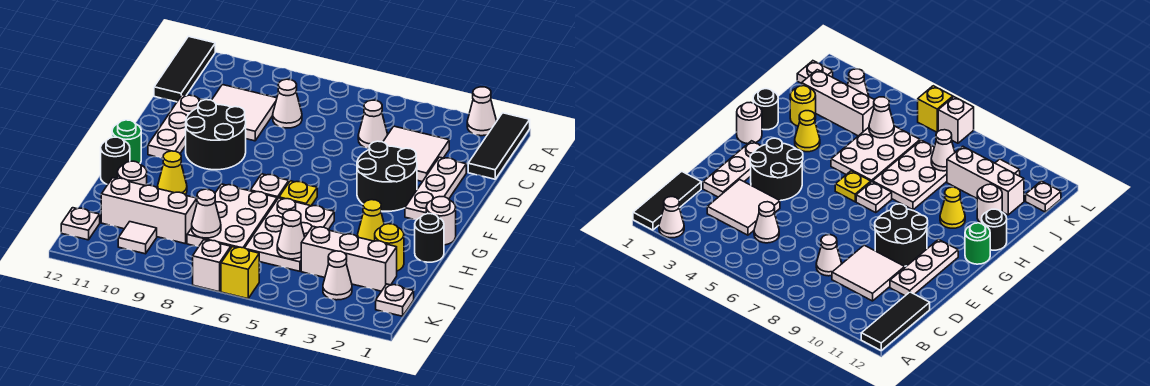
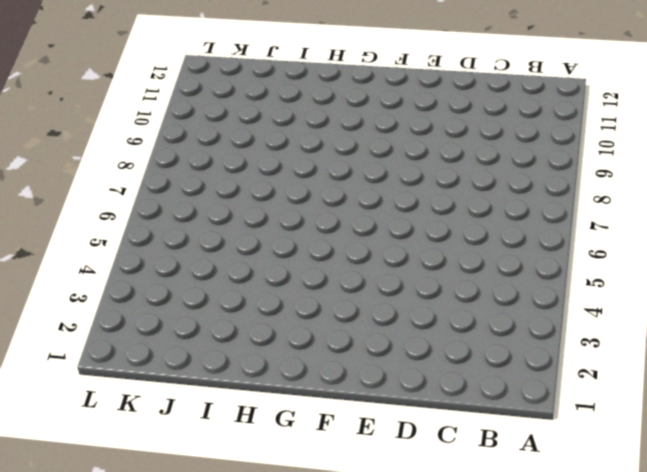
none -> black tile A1:C1 level 1
none -> white cone A2 level 1
none -> black tile A12:C12 level 1
none -> white tile C3:D4 level 1

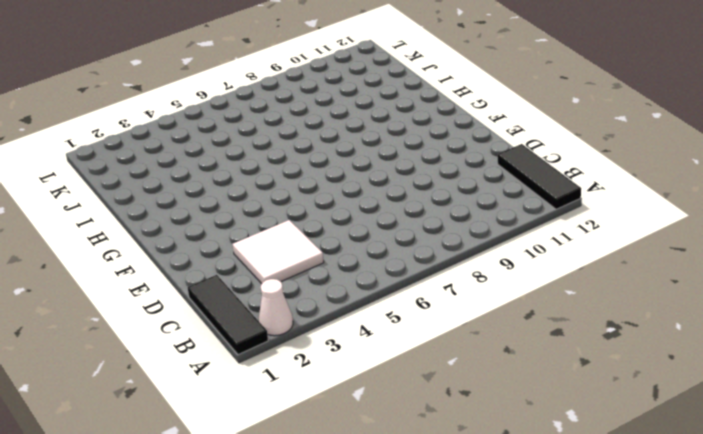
none -> white cone C5 level 1
none -> white cone C8 level 1
none -> white tile C9:D10 level 1
none -> white plate D2:F2 level 1

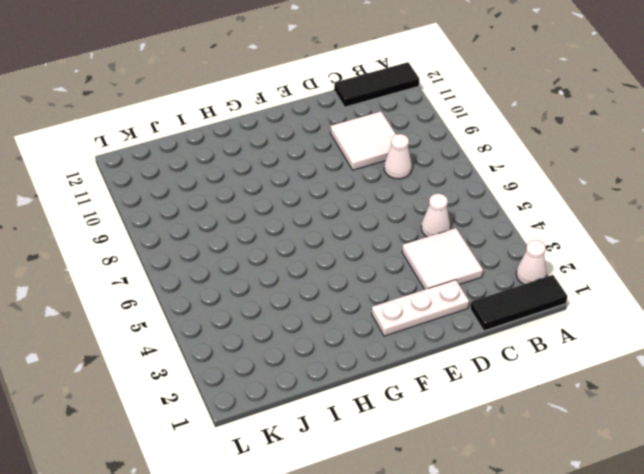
none -> white plate D11:F11 level 1
none -> black round brick E3:F4 level 1
none -> black round brick E9:F10 level 1
none -> white round brick G1 level 1

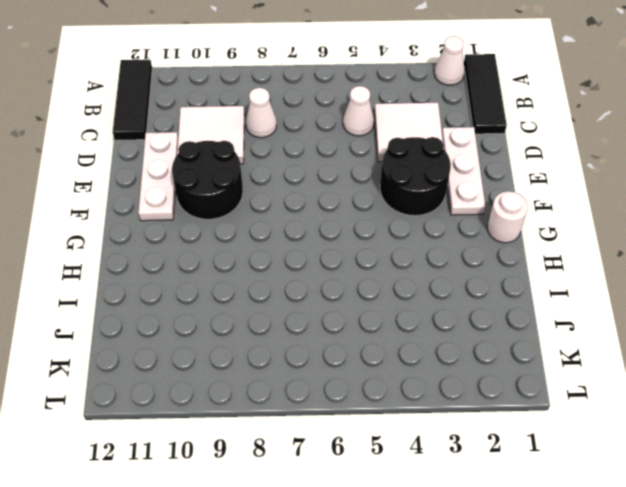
none -> yellow plate G6 level 1
none -> white plate G7 level 1
none -> green round brick G12 level 1
none -> black round brick H1 level 1

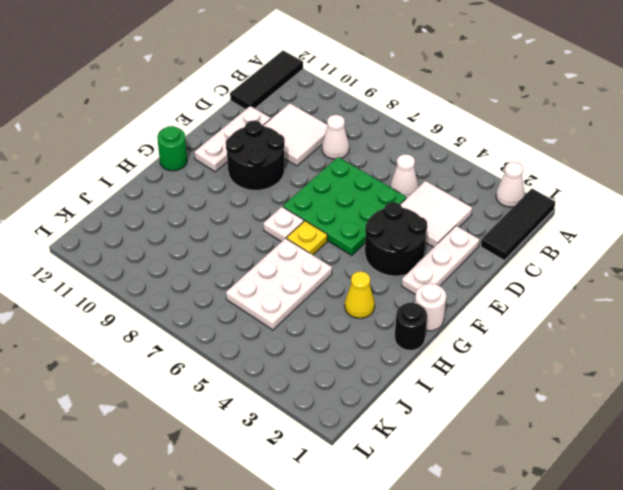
green plate D5:F7 level 1 -> none
none -> white plate H7:J8 level 1
none -> yellow cone H10 level 1
none -> black round brick H12 level 1
none -> yellow round brick I2 level 1

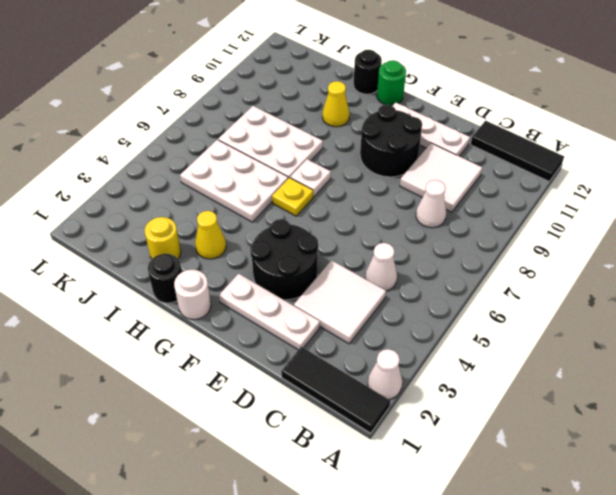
none -> white round brick I11 level 1
none -> white brick J2:J4 level 1
none -> white brick J9:J11 level 1
none -> white plate K1 level 1

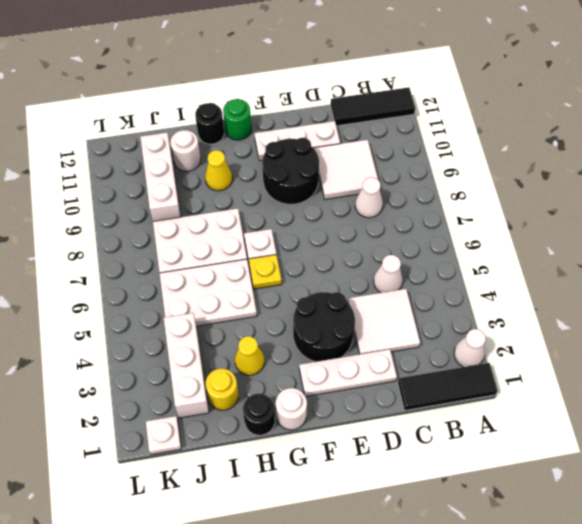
none -> white cone K3 level 1
none -> white tile K10 level 1
none -> white plate K12 level 1
none -> yellow brick L6 level 1

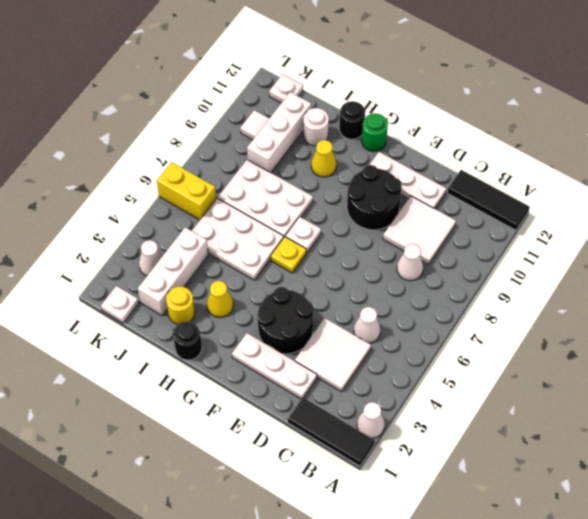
yellow brick K6:L6 level 1 -> yellow brick L6 level 1
none -> white round brick G1 level 1
none -> white brick L7 level 1
none -> white cone J5 level 2
none -> white cone J8 level 2

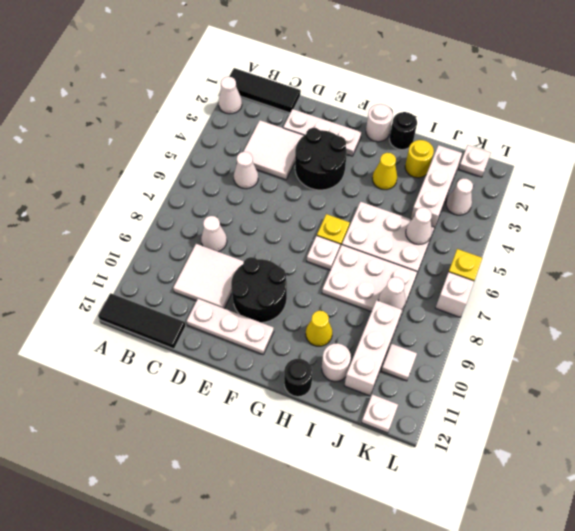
none -> green round brick G12 level 1

